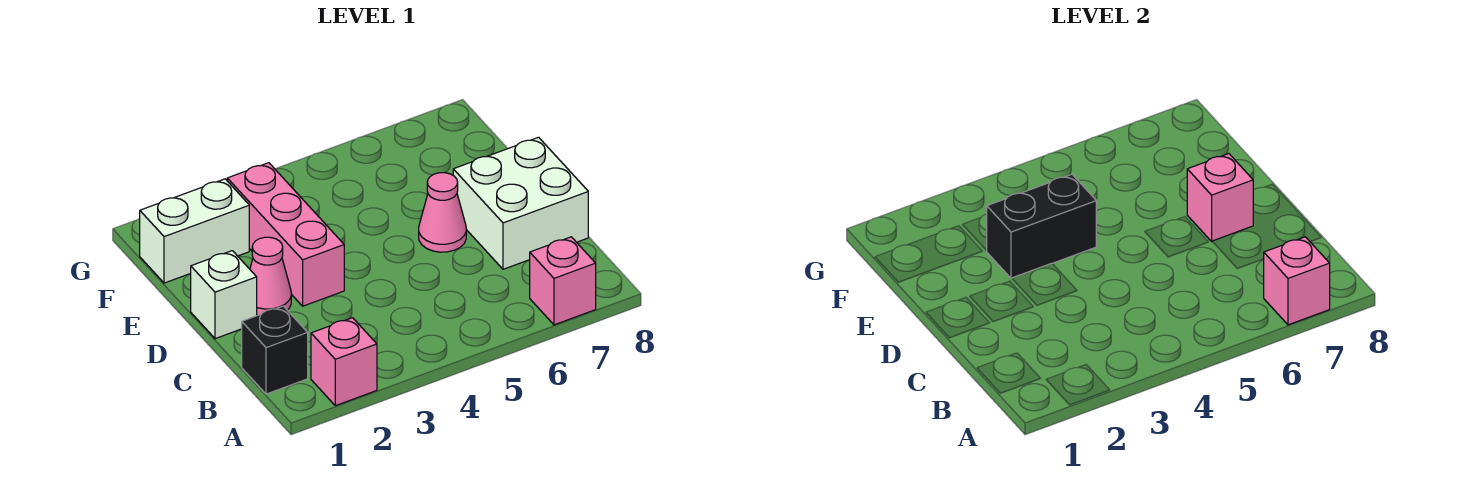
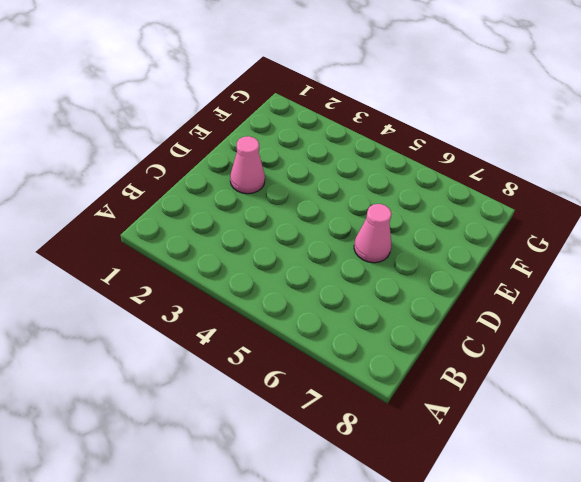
none -> pink brick A2 level 1
none -> pink brick A7 level 1
none -> black brick B1 level 1

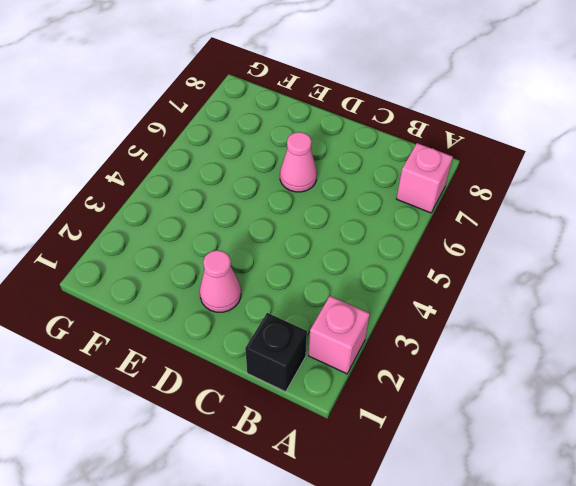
none -> white brick C7:D8 level 1
none -> white brick D1 level 1
none -> pink brick D3:F3 level 1

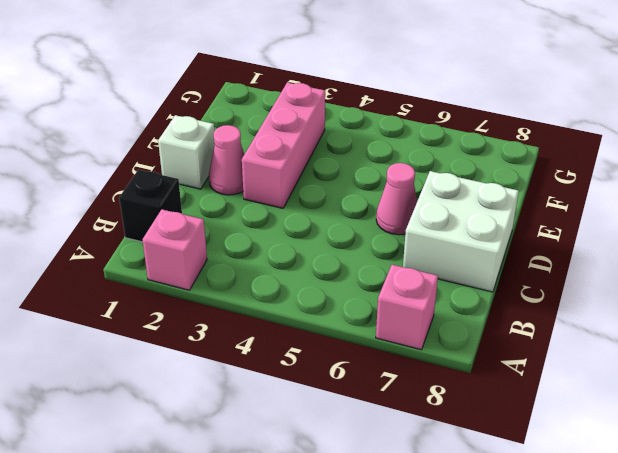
none -> white brick F1:F2 level 1
none -> pink brick A7 level 2
none -> pink brick D7 level 2

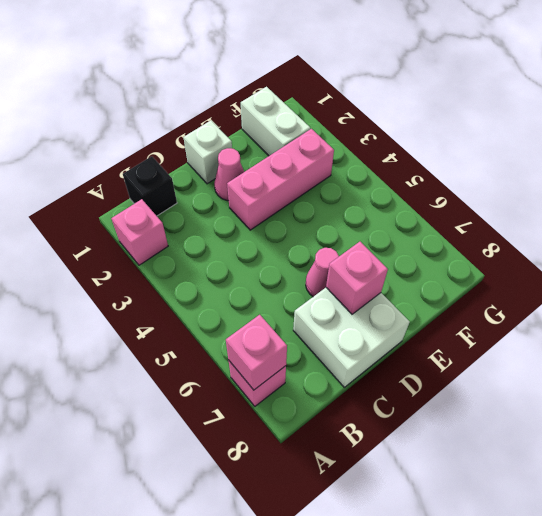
none -> black brick E3:E4 level 2

